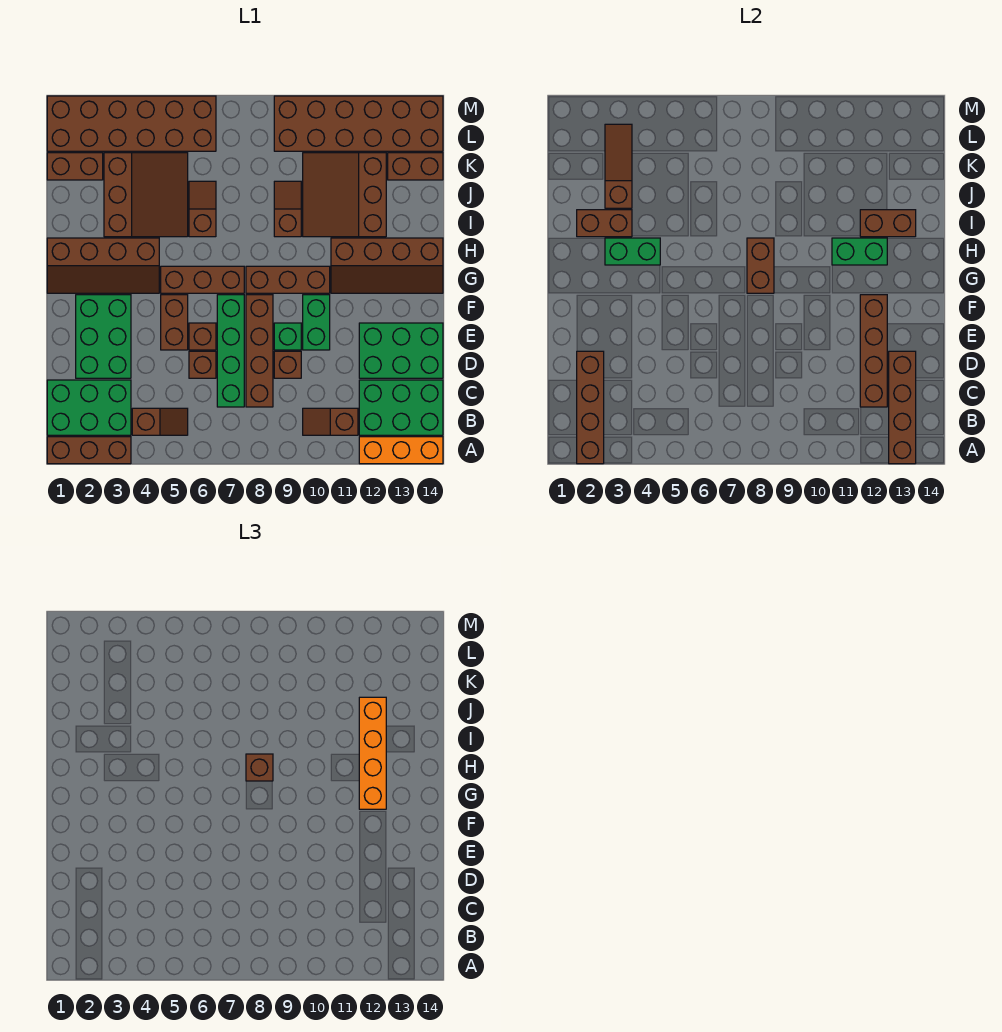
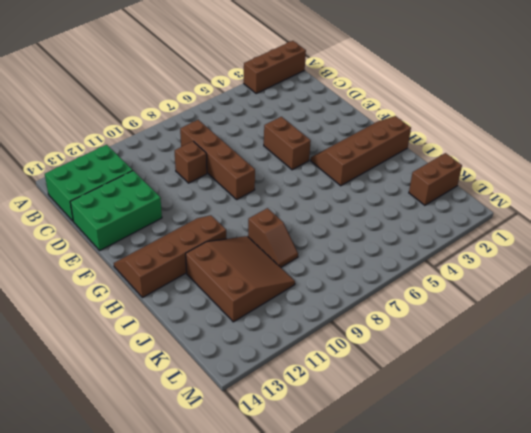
none -> orange brick A12:A14 level 1
none -> green brick B1:C3 level 1
none -> brown slope B4:B5 level 1 top 4
none -> brown slope B10:B11 level 1 top 11

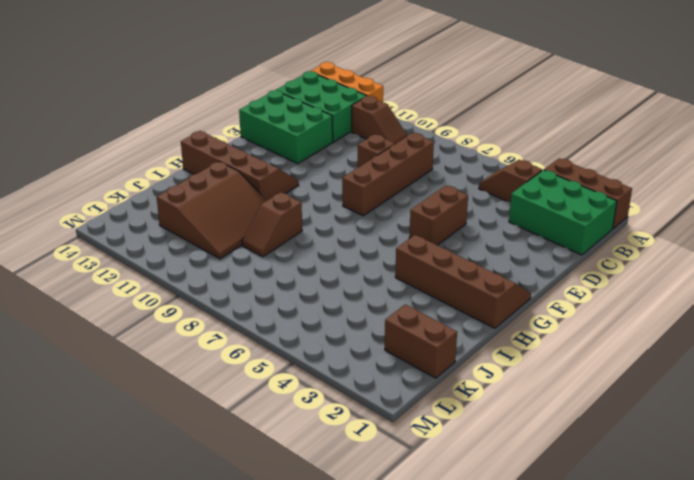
none -> green brick C7:F7 level 1
none -> green brick D2:F3 level 1
none -> brown brick D6 level 1
none -> brown brick E6 level 1

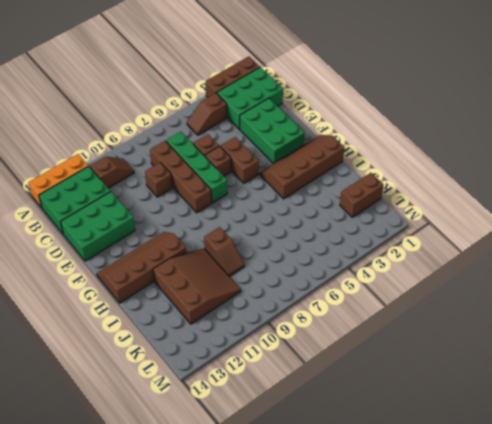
none -> green brick E9 level 1
none -> green brick E10:F10 level 1
none -> brown brick G5:G7 level 1
none -> brown brick G8:G10 level 1

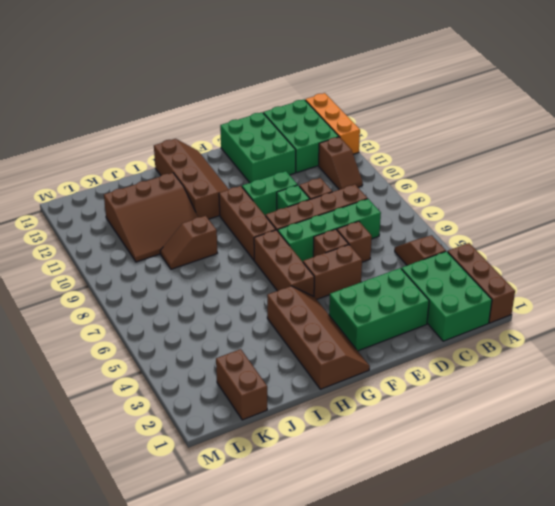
none -> brown slope I3:K5 level 1 top 3
none -> brown slope I6:J6 level 1 top I
none -> brown brick K13:K14 level 1
none -> brown brick L1:M6 level 1

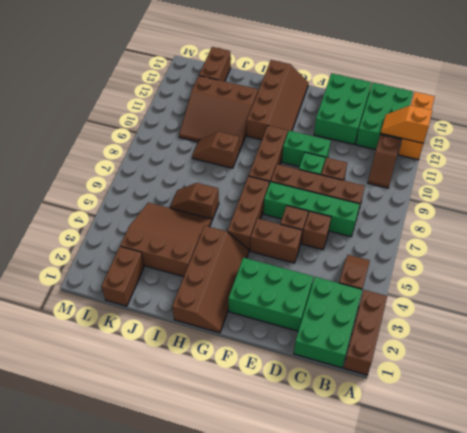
orange slope A12:B12 level 2 top A -> none
none -> brown brick L1:M6 level 1
none -> brown brick L9:M14 level 1
none -> brown brick A2:D2 level 2
none -> brown brick A13:D13 level 2

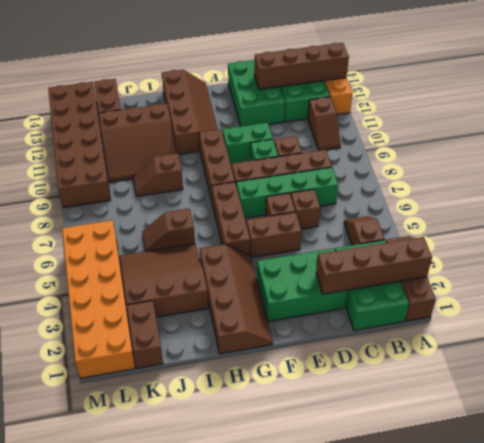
orange brick L1:M6 level 1 -> brown brick L1:M6 level 1
none -> brown brick C12:F12 level 2
none -> brown brick G8:H8 level 2
none -> green brick H3:H4 level 2
none -> green brick H11:H12 level 2

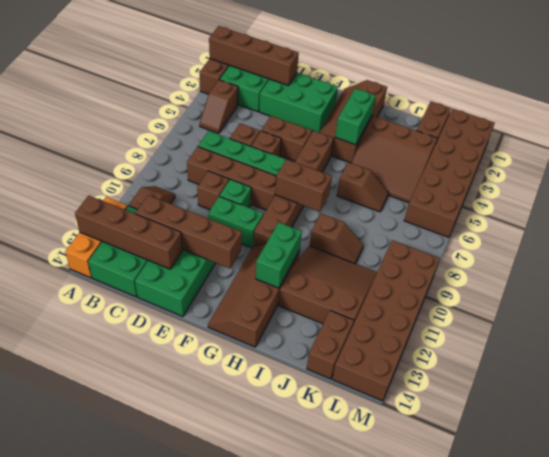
none -> brown brick I2:I3 level 2
none -> brown brick I12:I13 level 2
none -> brown slope J3:L3 level 2 top J
none -> orange brick G12:J12 level 3

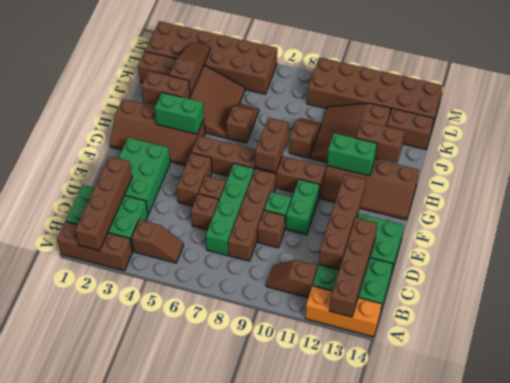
none -> orange brick G12:J12 level 3
none -> brown brick H8 level 3

